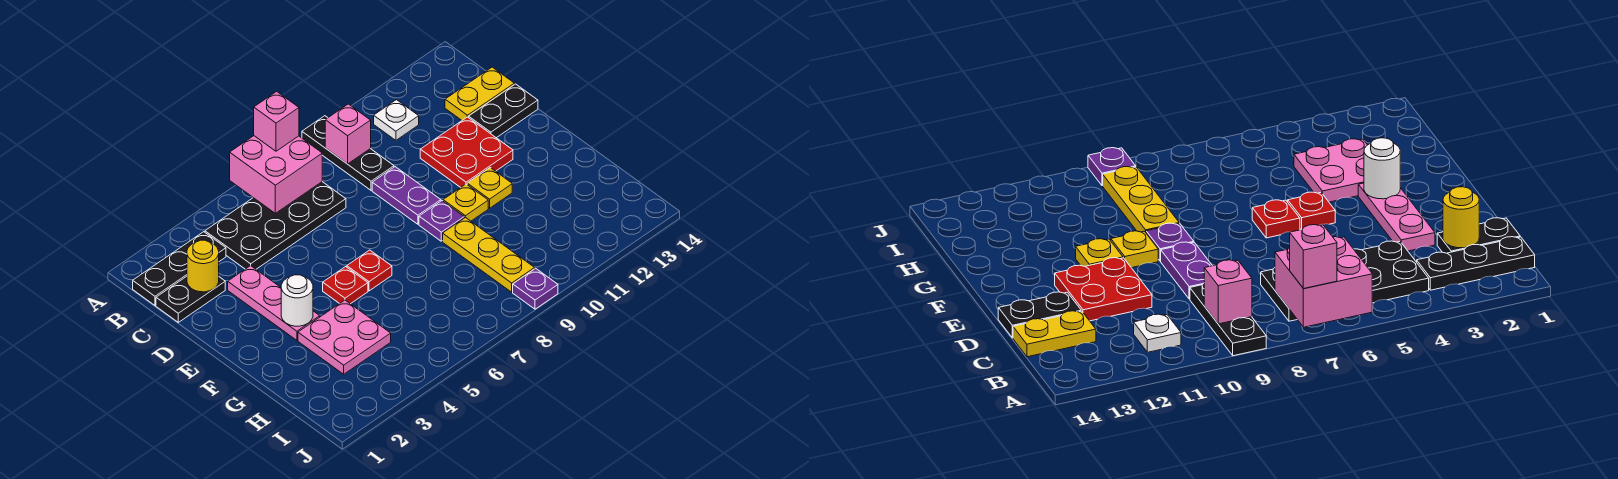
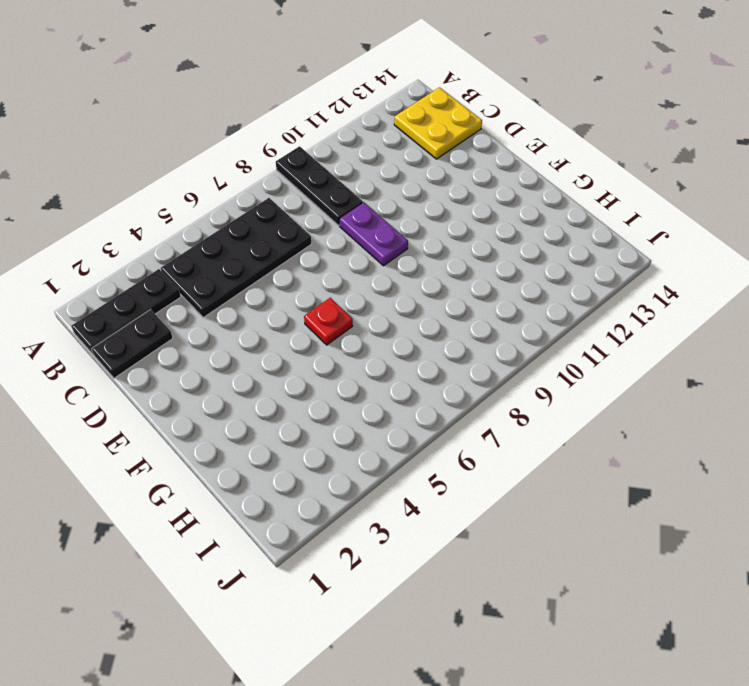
yellow plate B13:C14 level 1 -> yellow plate C13:C14 level 1
none -> white plate B11 level 1
none -> pink plate D3:F3 level 1
none -> red plate D11:E12 level 1

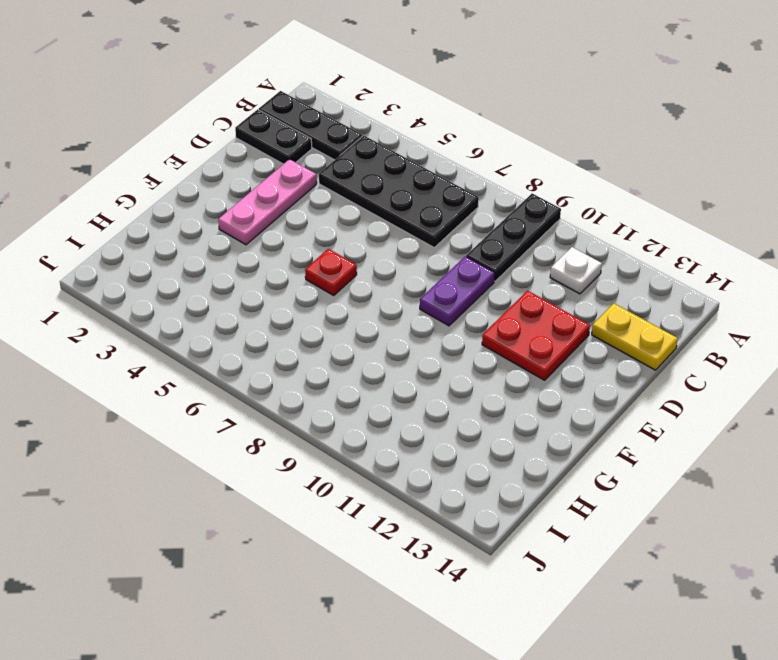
none -> black plate D13:D14 level 1
none -> red plate F5 level 1
none -> purple plate F9 level 1

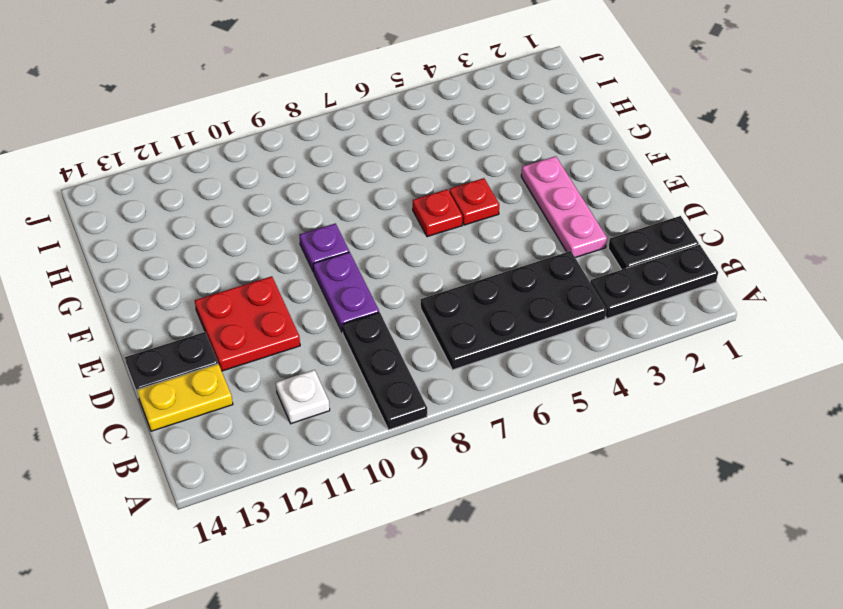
none -> yellow plate F10 level 1
none -> yellow plate F11 level 1
none -> pink plate G3:H4 level 1

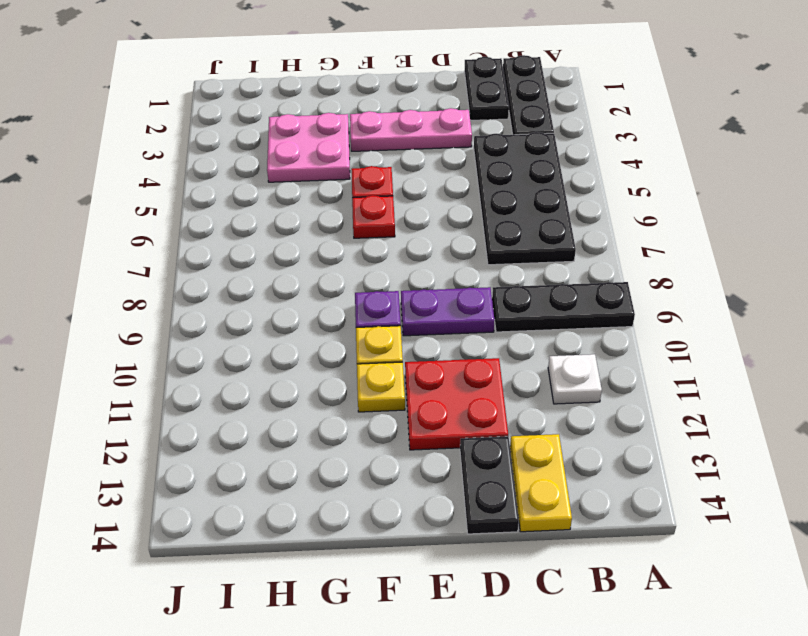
none -> yellow plate G9:I9 level 1
none -> purple plate J9 level 1
none -> pink brick A6:B7 level 2

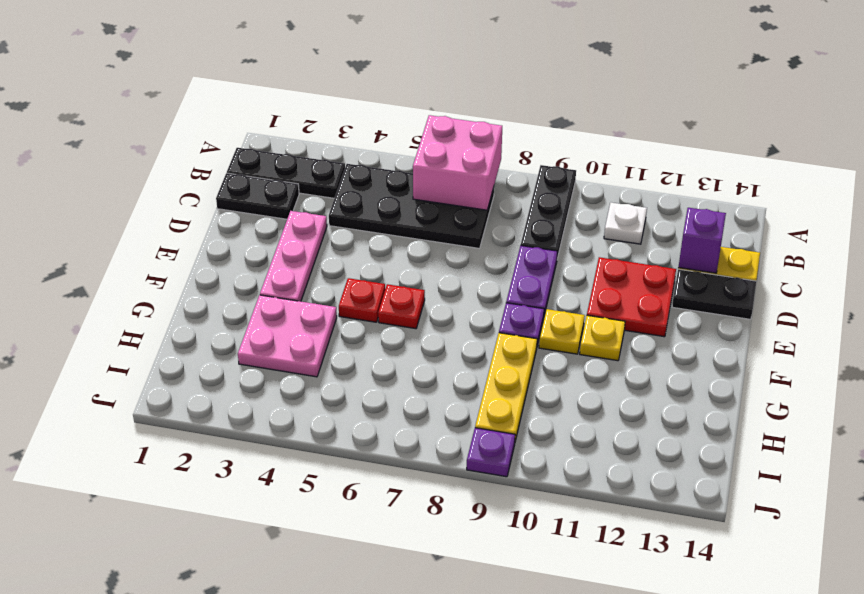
purple brick C13 level 2 -> none
none -> pink brick B9 level 2
none -> yellow round brick C2 level 2
none -> white round brick F3 level 2

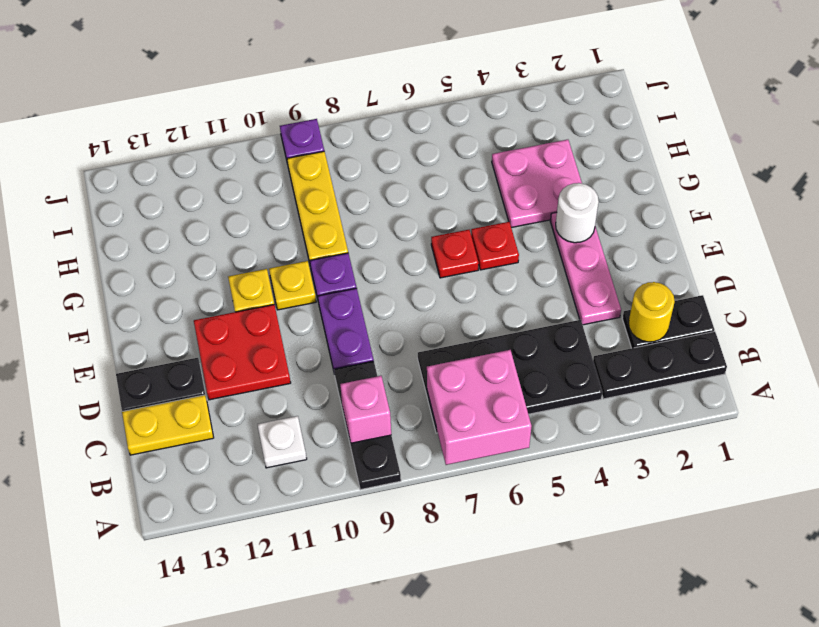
none -> pink brick A7 level 3

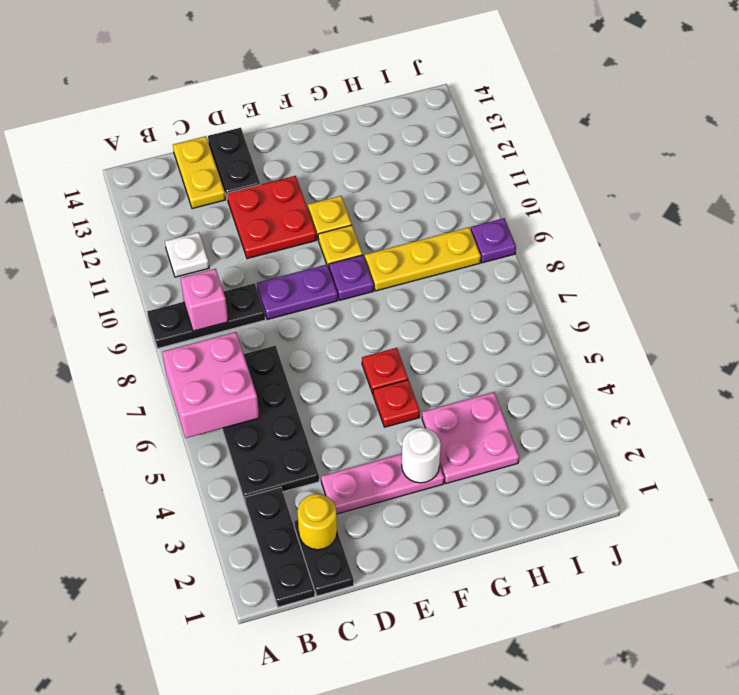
none -> pink brick A7 level 3

